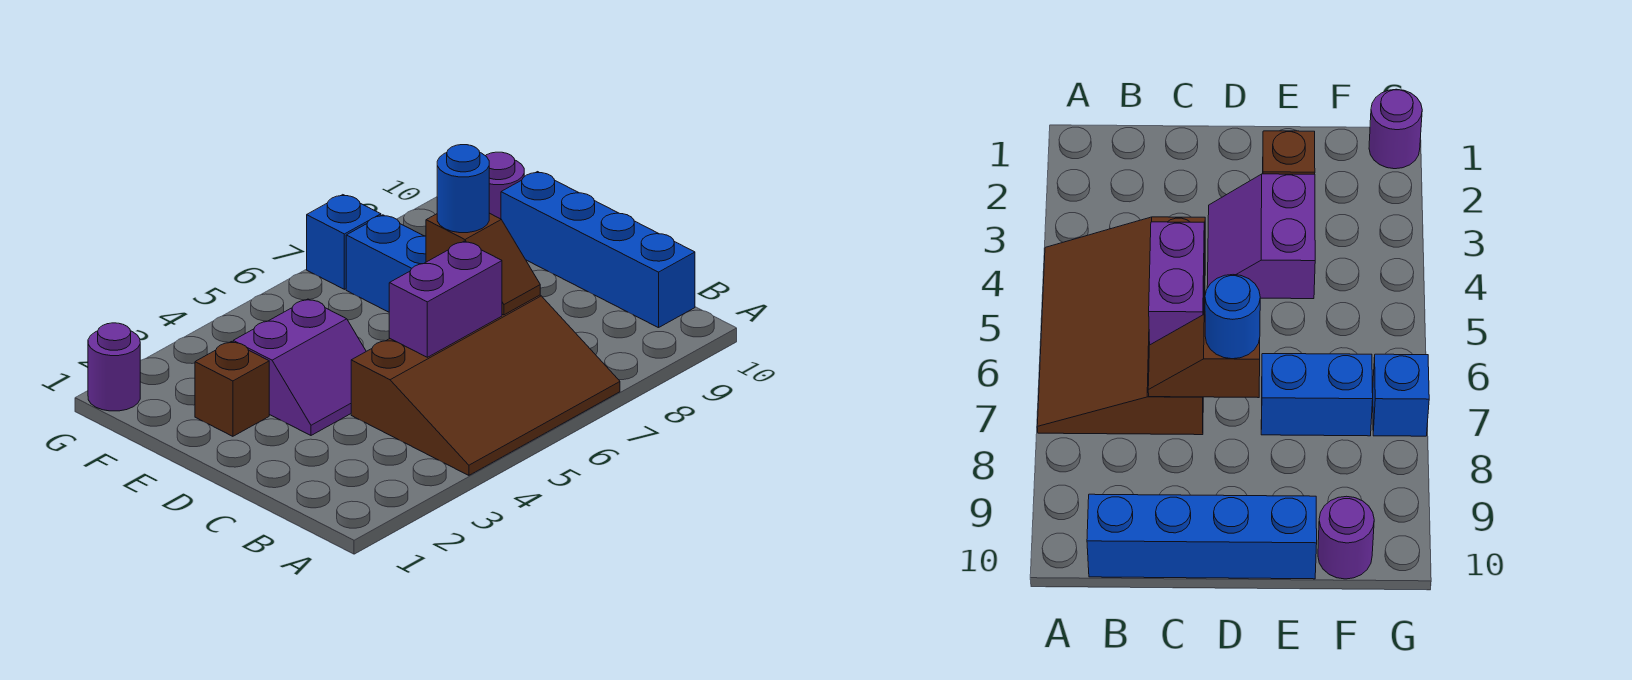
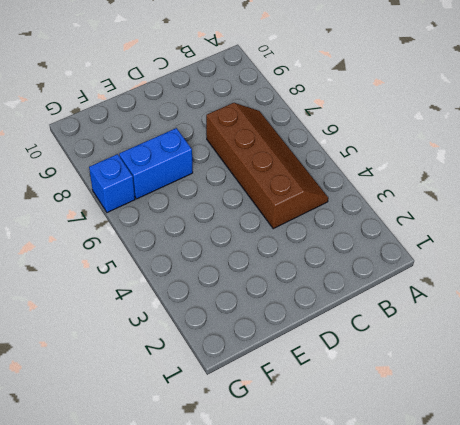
brown slope B4:C7 level 1 top C -> brown slope A4:C7 level 1 top C
none -> blue brick B10:E10 level 1
none -> purple slope D3:E4 level 1 top E

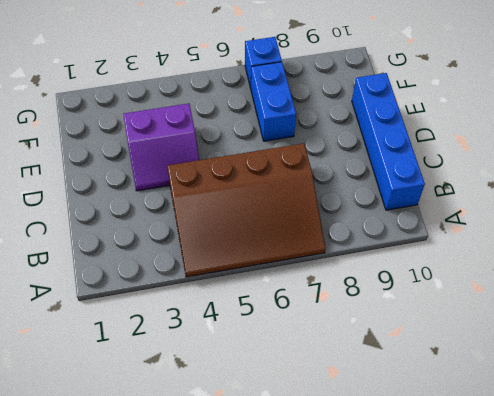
none -> brown brick E2 level 1
none -> purple round brick F10 level 1

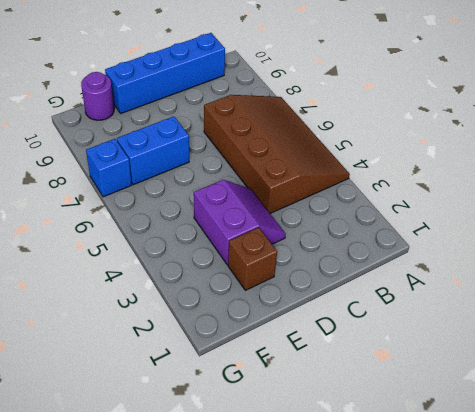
none -> purple round brick G1 level 1
none -> purple brick C5:C6 level 2

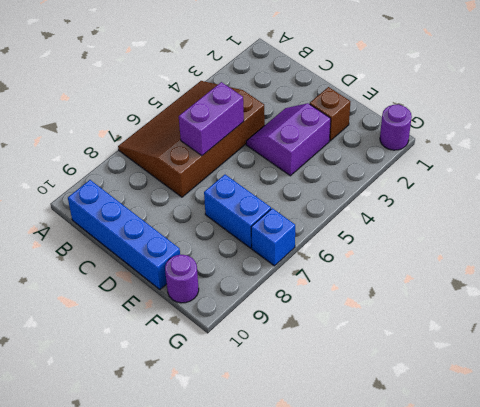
none -> brown slope C7:D7 level 2 top D
none -> blue round brick D7 level 3

